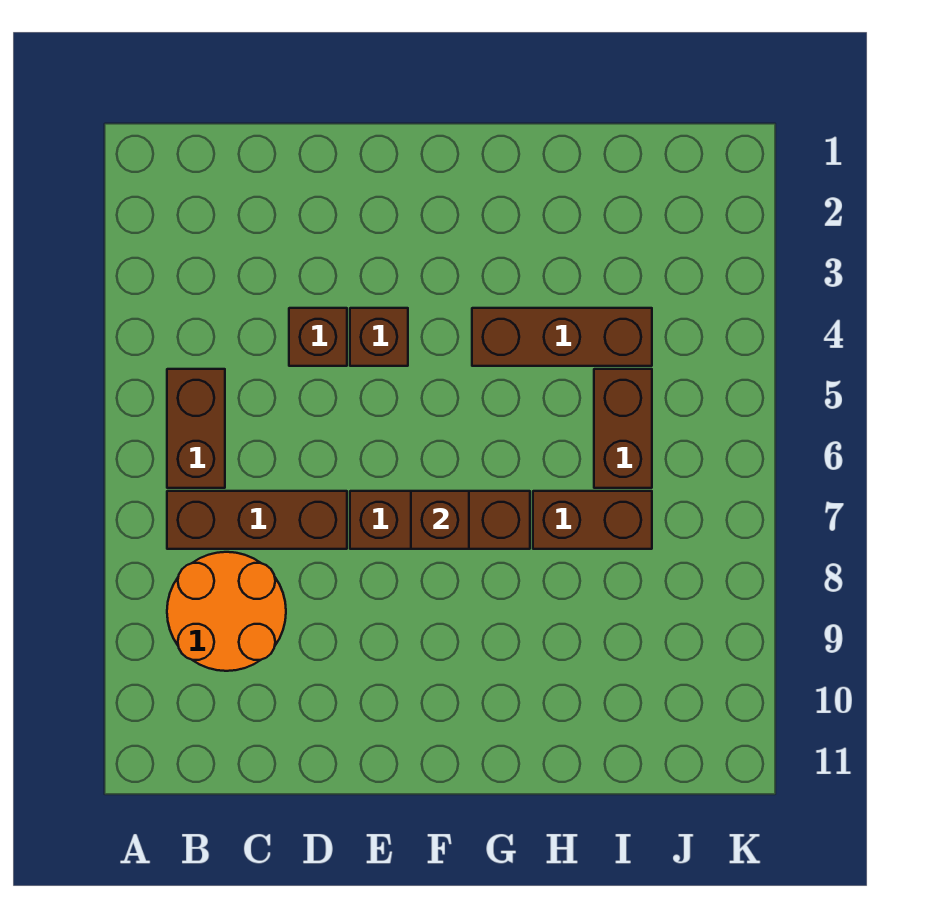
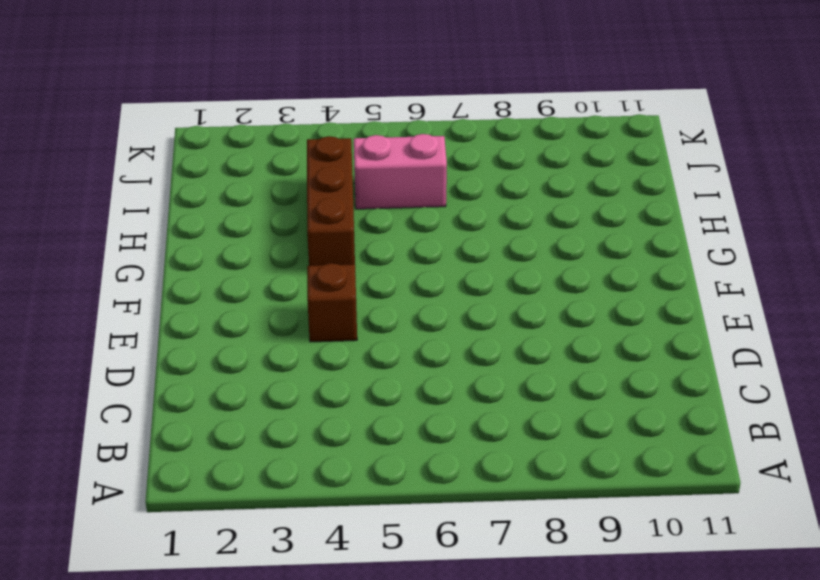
pink brick I5:I6 level 1 -> brown brick I5:I6 level 1
none -> brown brick B5:B6 level 1
none -> brown brick B7:D7 level 1

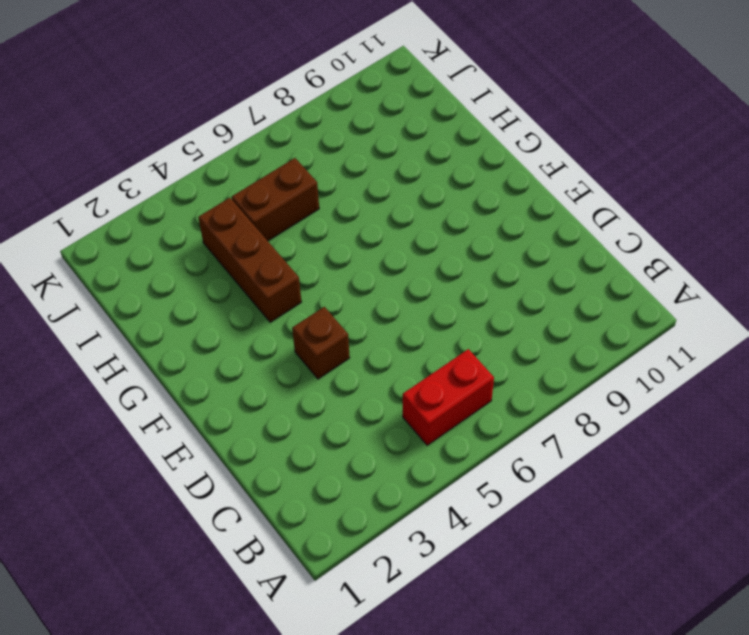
red brick B5:B6 level 1 -> brown brick B5:B6 level 1
none -> brown brick B7:D7 level 1
none -> orange round brick B8:C9 level 1

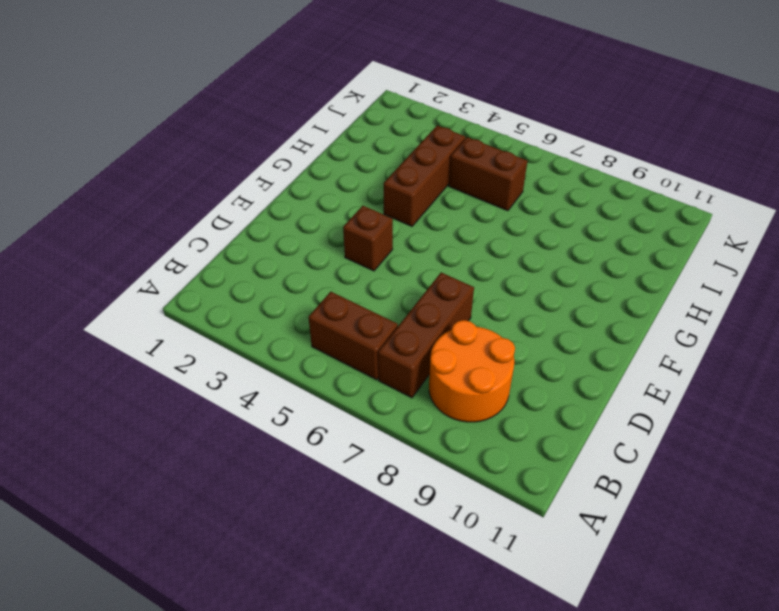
none -> brown brick D4 level 1
none -> brown brick E7:G7 level 1

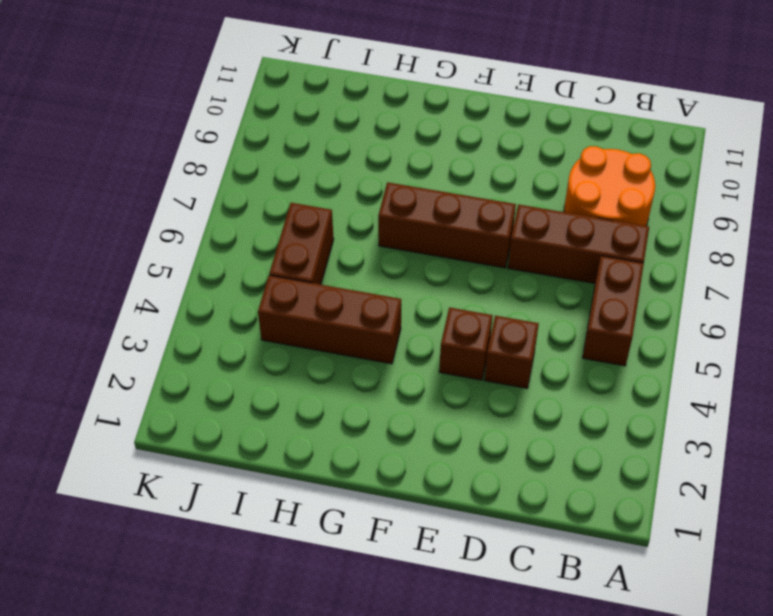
none -> brown brick H7:I7 level 1
none -> brown brick F7 level 2

